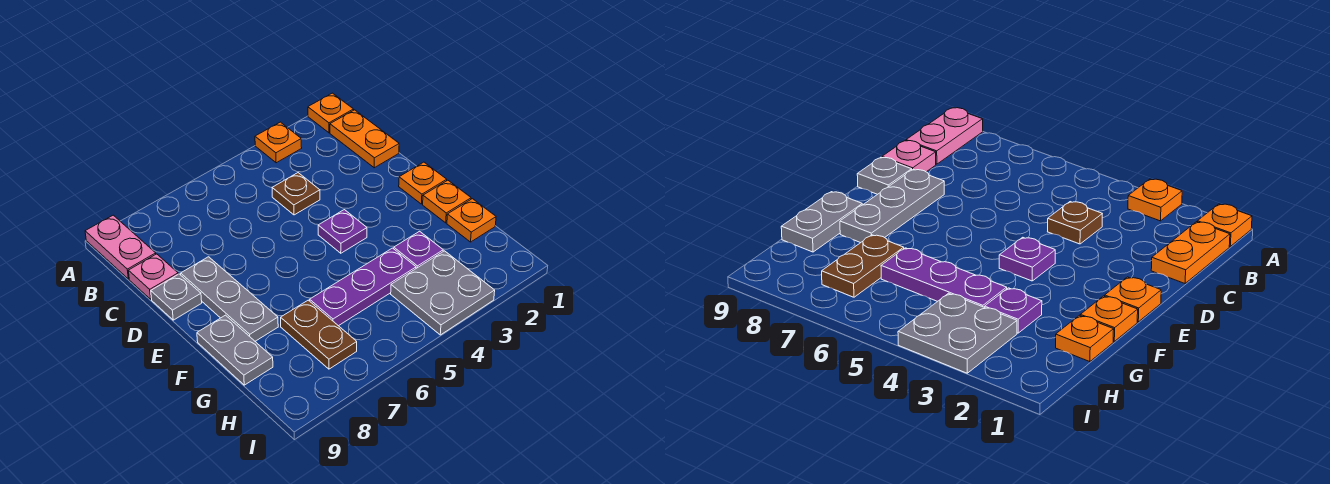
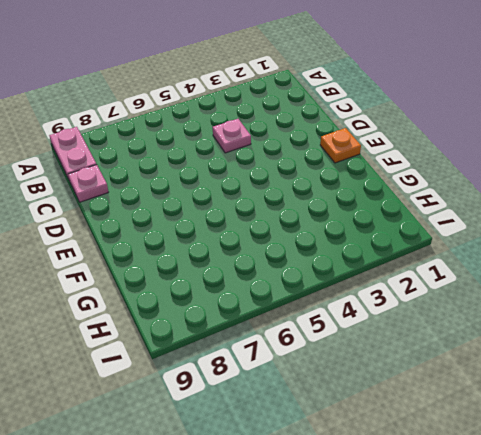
pink plate C4 level 1 -> brown plate C4 level 1
none -> orange plate A1 level 1
none -> orange plate A3 level 1
none -> orange plate B1:C1 level 1

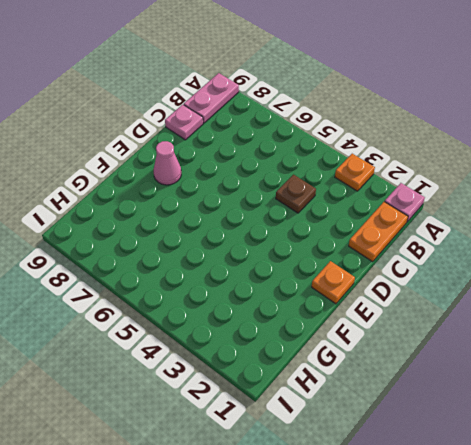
pink plate A1 level 1 -> orange plate A1 level 1
pink cone E8 level 1 -> grey plate D8:F8 level 1
none -> grey plate D9 level 1
none -> purple plate E4 level 1
none -> orange plate F1 level 1

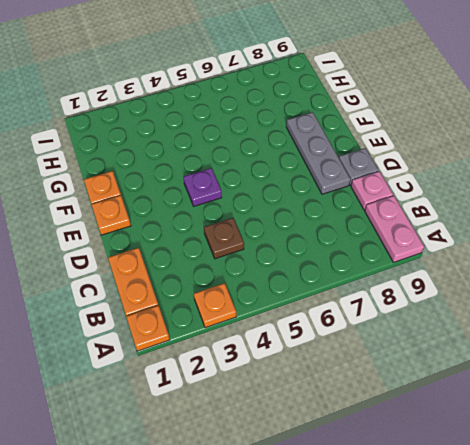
none -> grey plate F9:G9 level 1
none -> orange plate G1 level 1
none -> purple plate G3 level 1

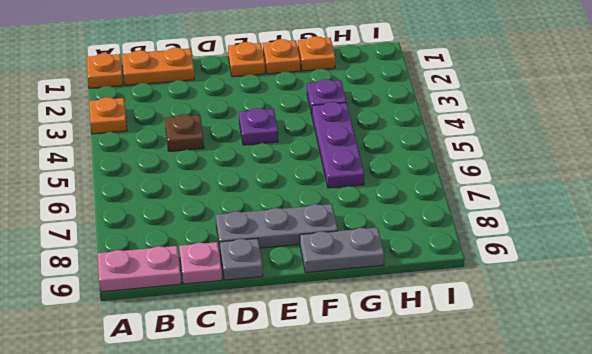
none -> brown plate G7:H7 level 1
none -> grey plate H3:I4 level 1

